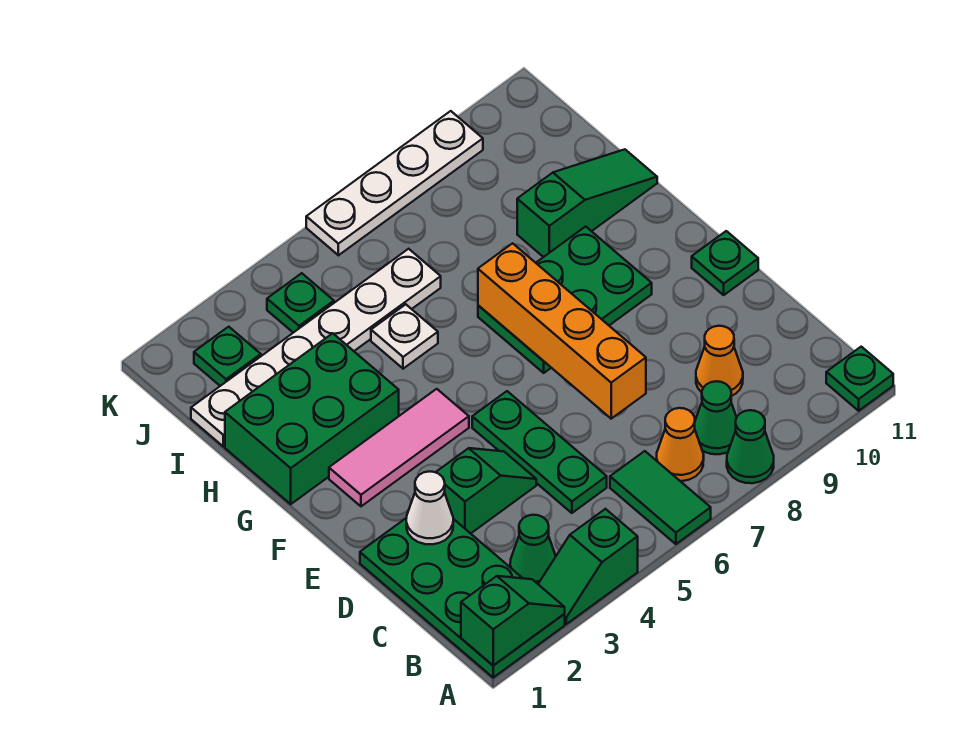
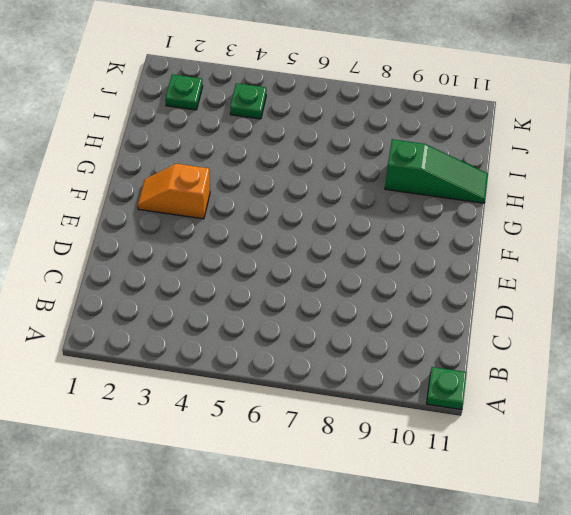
orange slope F2:F3 level 1 top 3 -> pink tile F2:F4 level 1
none -> green plate A1:D2 level 1
none -> green slope A3:A4 level 1 top 4
none -> green tile A6:B6 level 1

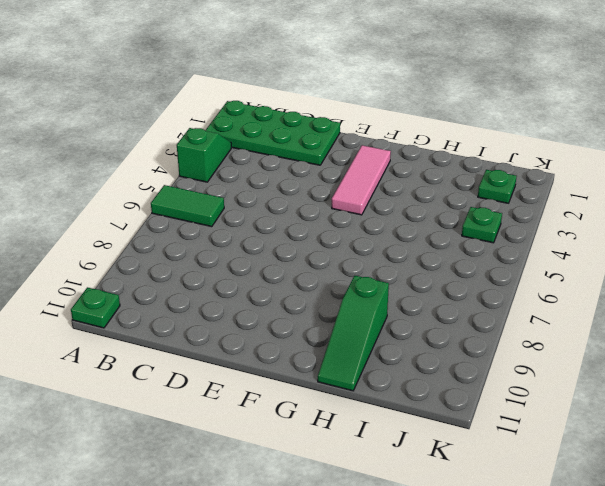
none -> green cone A8 level 1
none -> green cone B3 level 1
none -> orange cone B7 level 1

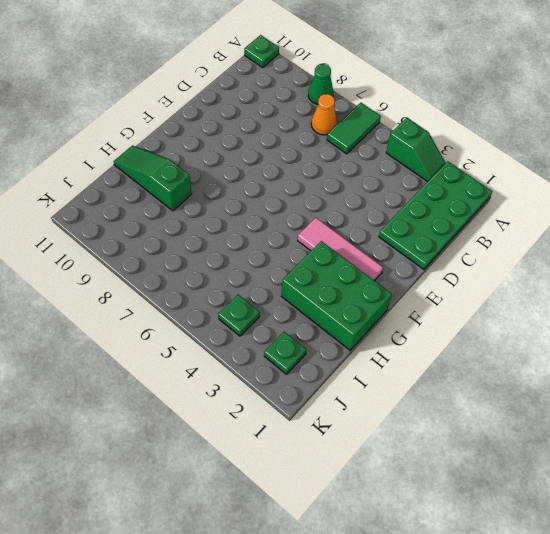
none -> green cone B3 level 1
none -> green cone B8 level 1
none -> green plate C5:E5 level 1

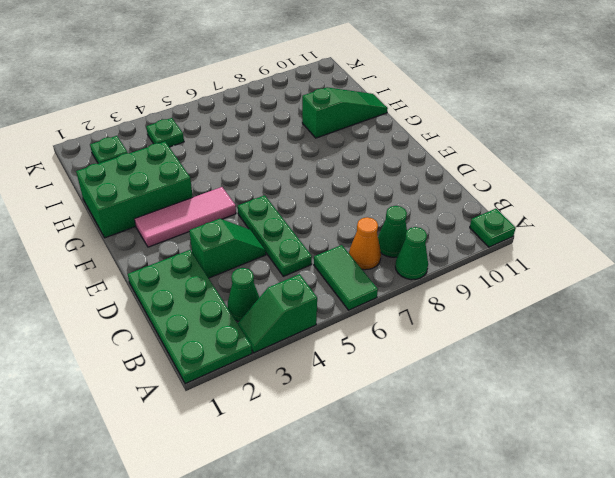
none -> orange cone C9 level 1
none -> green plate E11 level 1
none -> green plate F7:G9 level 1

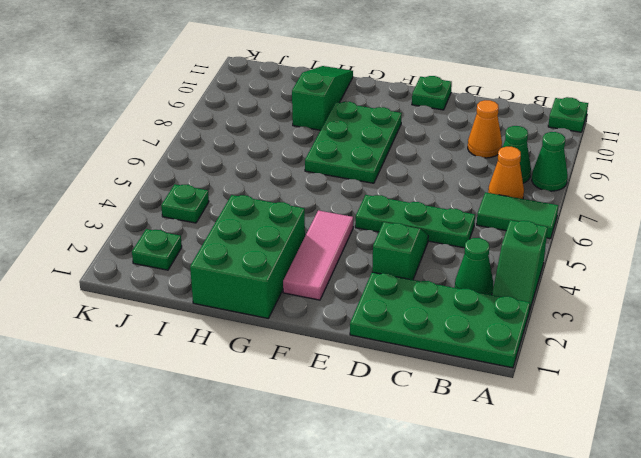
none -> white plate H5 level 1
none -> white plate I1:I6 level 1
none -> white plate K6:K9 level 1

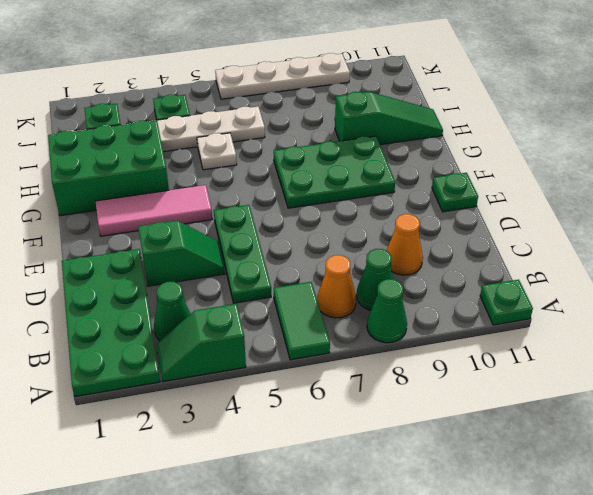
none -> green slope A1:A2 level 2 top 1
none -> white cone D2 level 2
none -> orange brick D7:G7 level 2

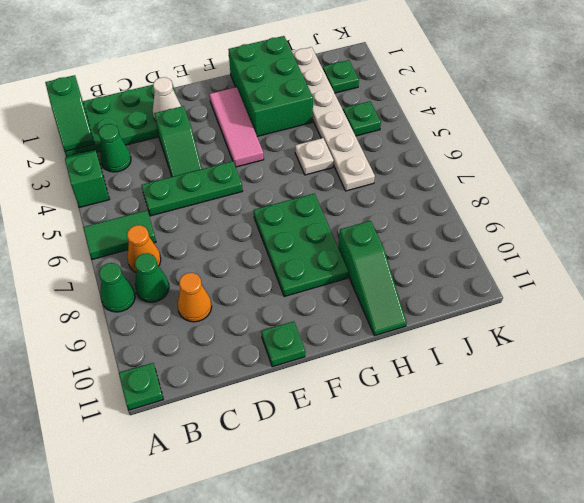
none -> white plate K6:K9 level 1
none -> orange brick D7:G7 level 2

